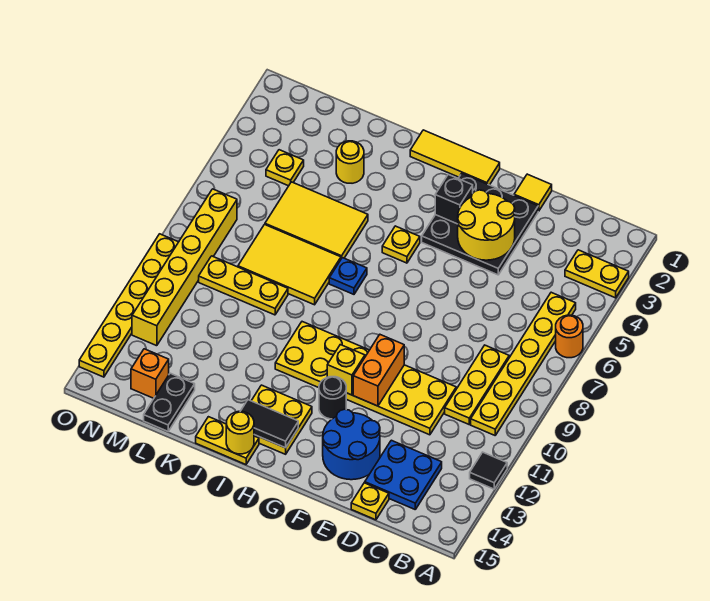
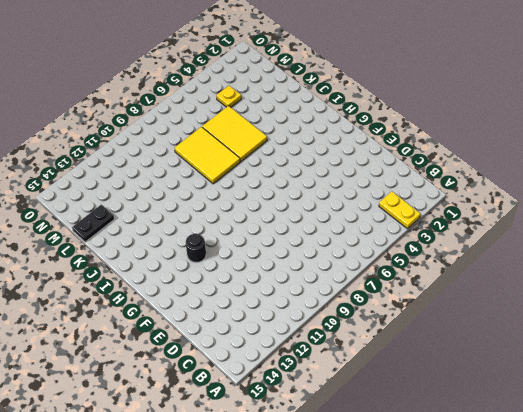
none -> orange round brick A6 level 1
none -> black tile A12 level 1
none -> yellow plate B5:B10 level 1
none -> yellow plate C8:C10 level 1

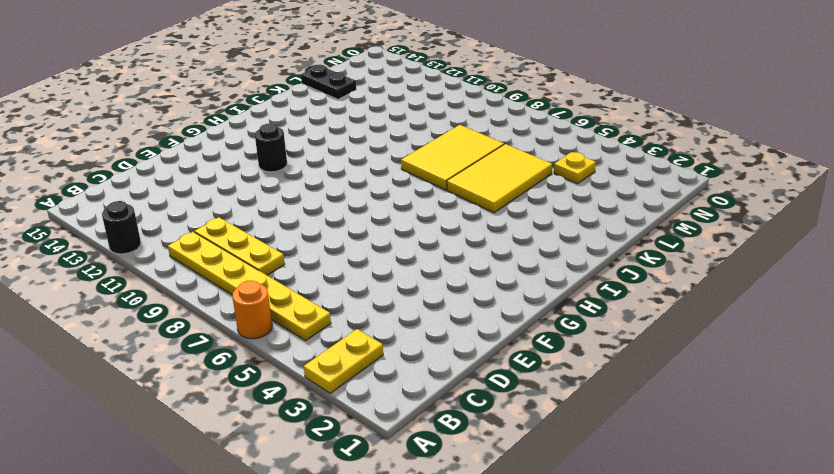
black round brick A12 level 1 -> black tile A12 level 1
none -> blue plate C13:D14 level 1
none -> yellow plate D10:I11 level 1
none -> yellow plate D15 level 1
none -> yellow tile E1 level 1

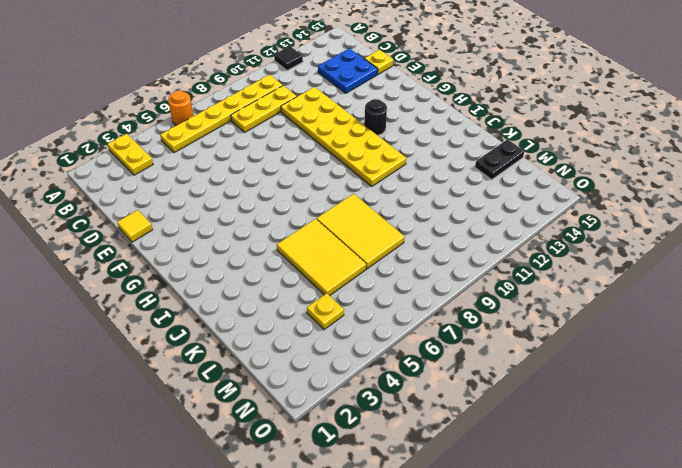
none -> black plate E2:G4 level 1
none -> blue round brick E13:F14 level 1
none -> yellow tile G1:I1 level 1
none -> yellow plate H5 level 1

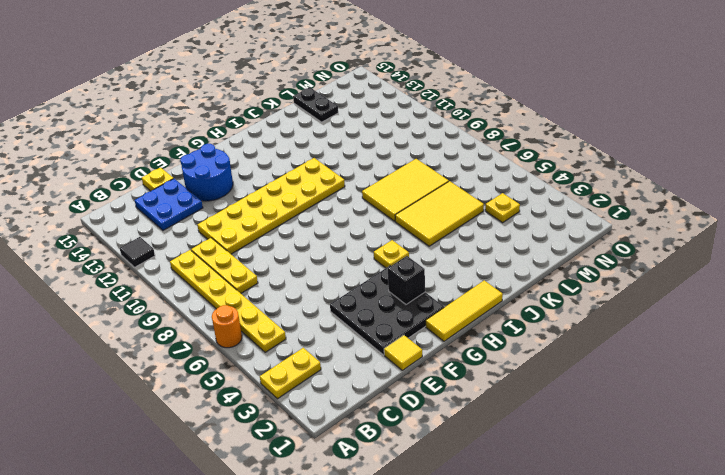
none -> black round brick G12 level 1
none -> yellow plate H13:I14 level 1
none -> blue plate I7 level 1
none -> yellow plate I15:J15 level 1

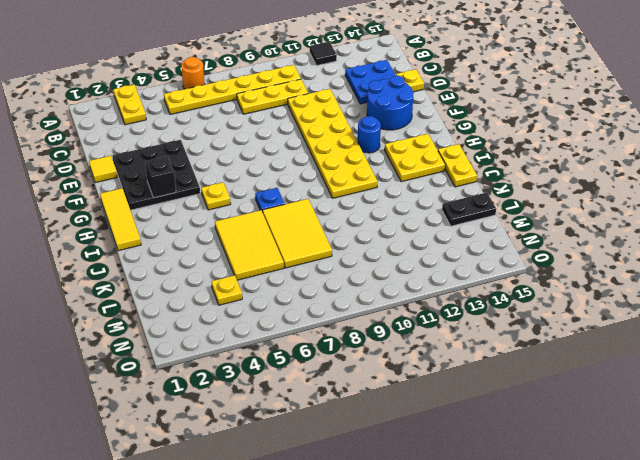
blue round brick G12 level 1 -> black round brick G12 level 1
none -> yellow round brick K3 level 1
none -> yellow plate K9:M9 level 1
none -> orange brick M14 level 1
none -> yellow brick N7:N12 level 1

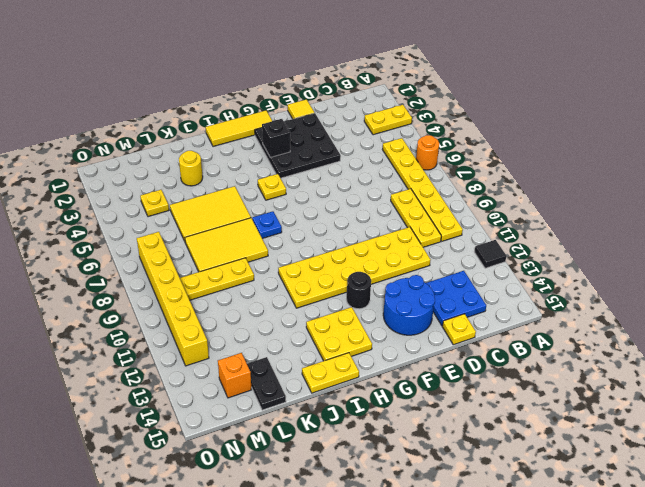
none -> yellow plate O9:O14 level 1
none -> yellow round brick E3:F4 level 2
none -> orange brick F10:F11 level 2
none -> yellow brick G11 level 2

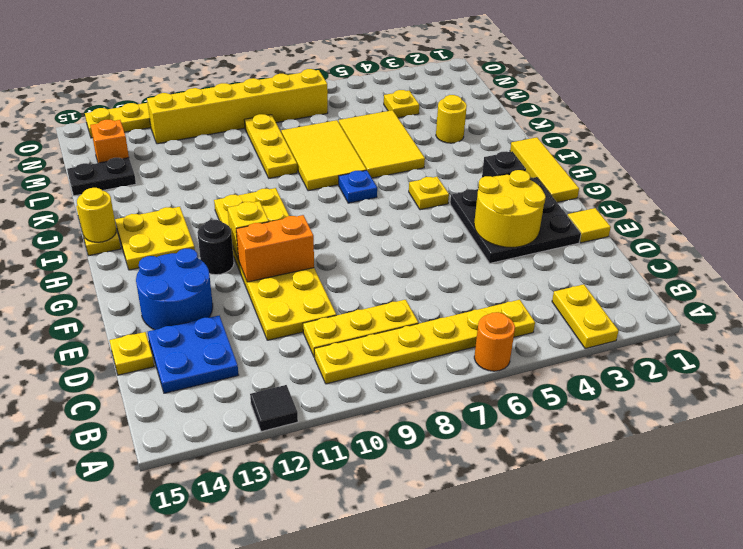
none -> black tile H14:I14 level 2

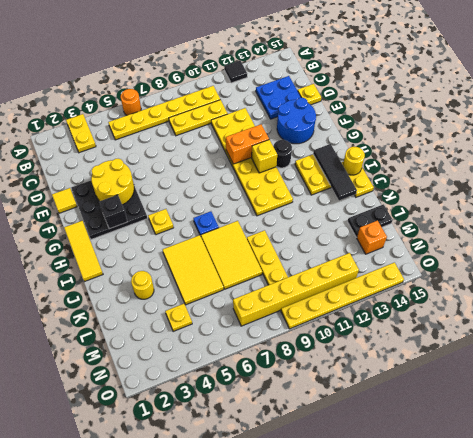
black tile H14:J14 level 2 -> black tile H14:I14 level 2

